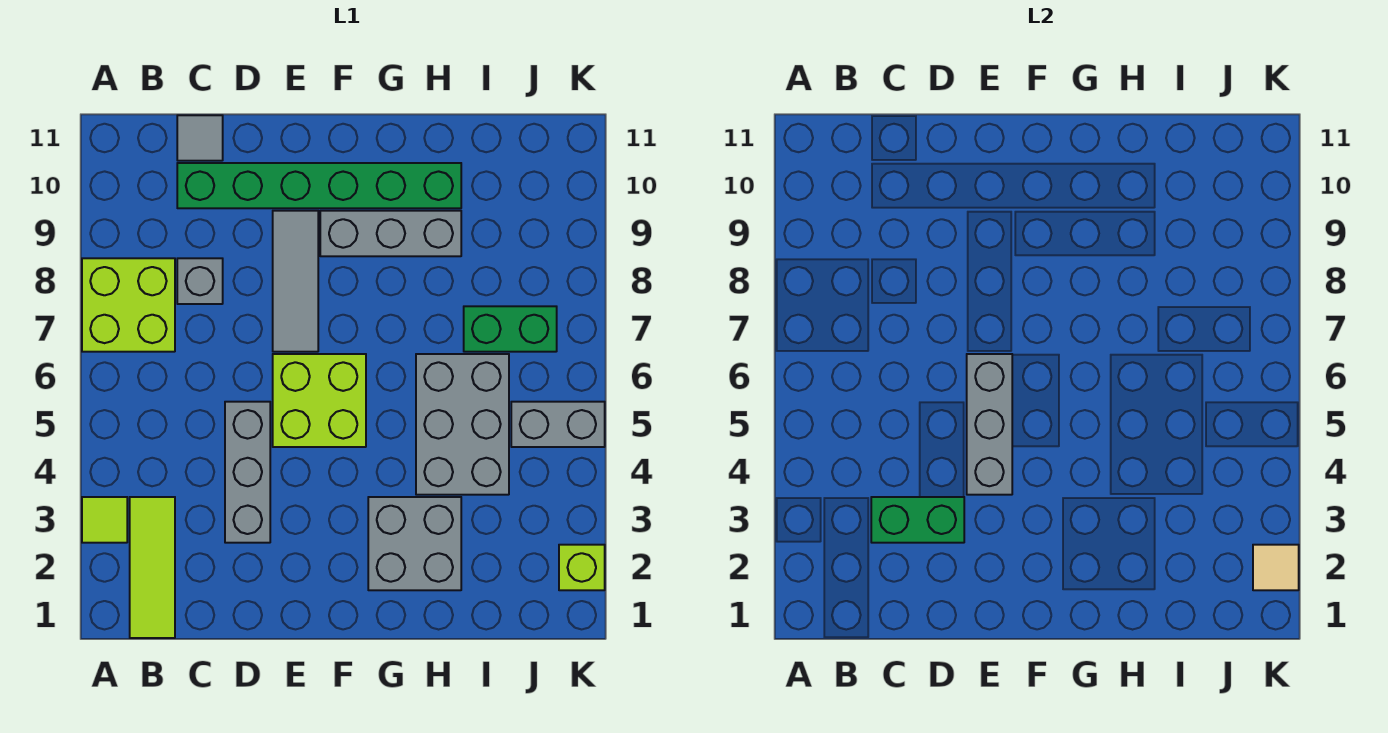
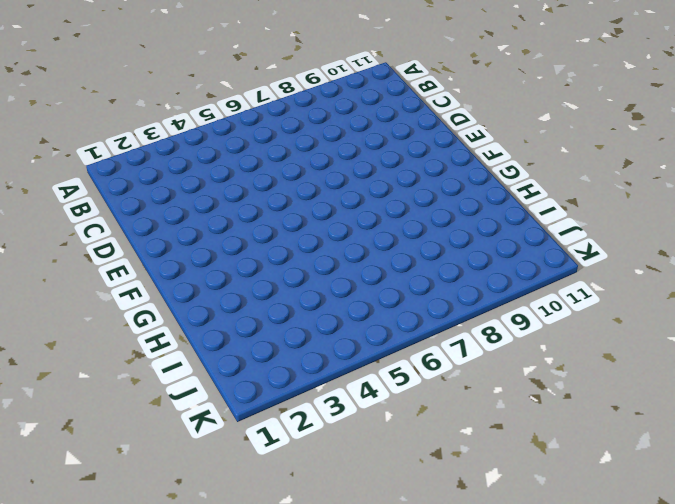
none -> lime tile A3 level 1
none -> lime brick A7:B8 level 1
none -> lime tile B1:B3 level 1

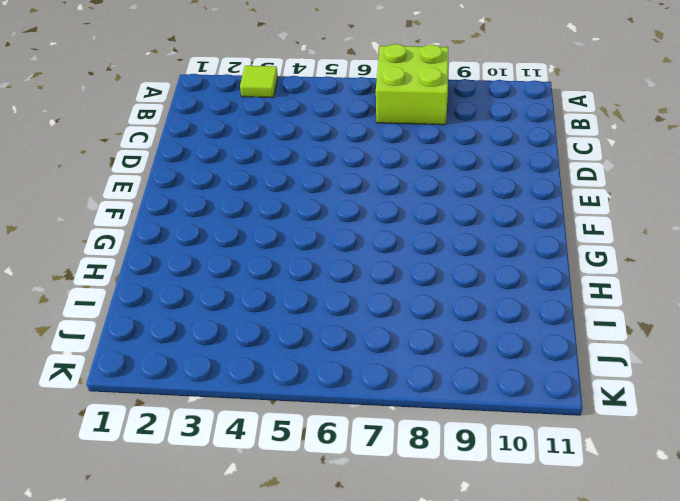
none -> lime tile B1:B3 level 1
none -> grey brick C8 level 1
none -> green brick C10:H10 level 1

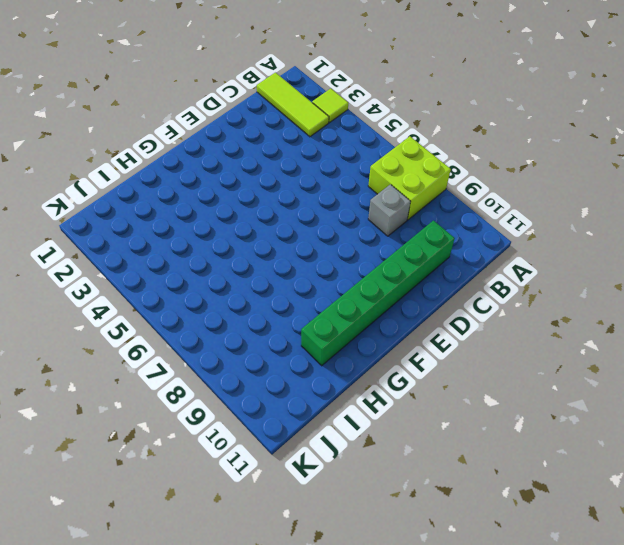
none -> grey tile C11 level 1
none -> grey brick D3:D5 level 1
none -> lime brick E5:F6 level 1

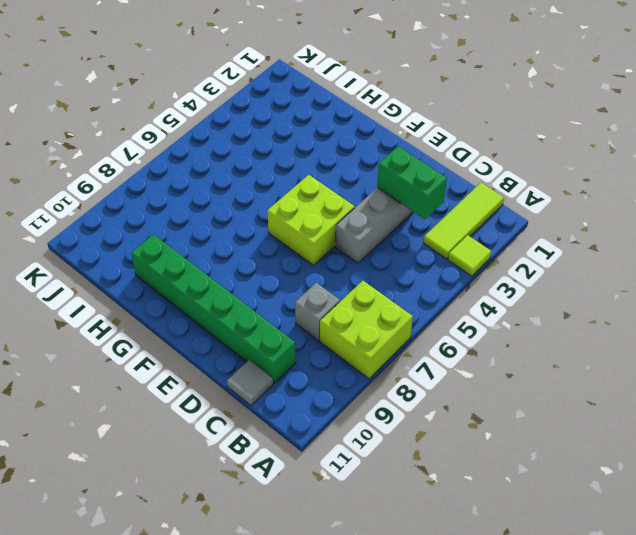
none -> grey tile E7:E9 level 1
none -> grey brick F9:H9 level 1
none -> grey brick G2:H3 level 1

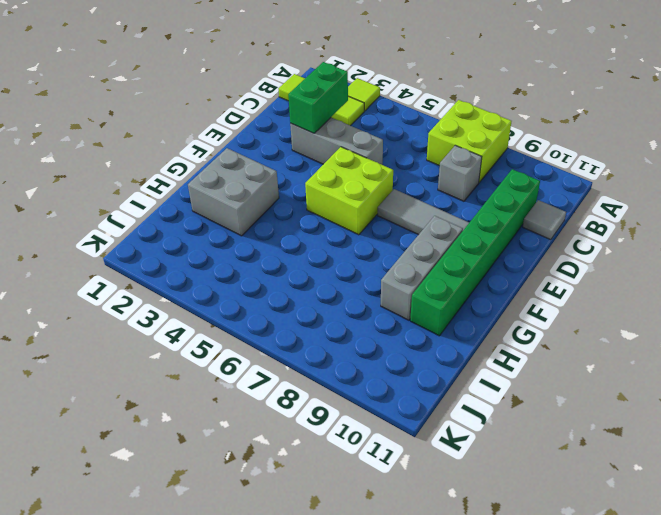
none -> grey brick H4:I6 level 1
none -> green brick I7:J7 level 1
none -> grey brick J5:K5 level 1

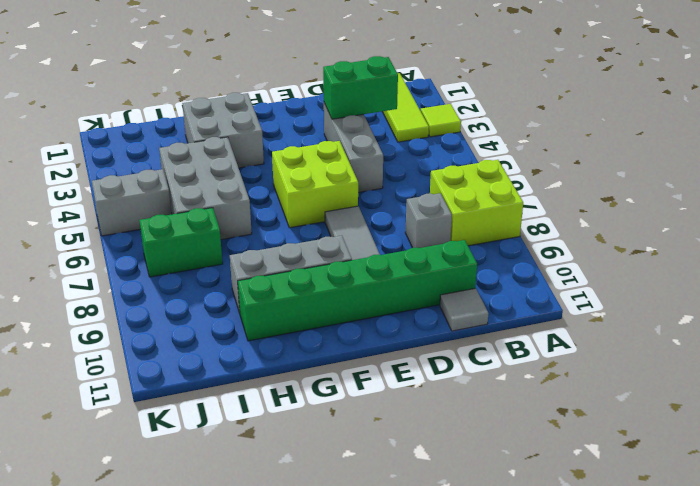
none -> lime brick K2 level 1
none -> grey brick E4:E6 level 2
none -> tan tile K2 level 2

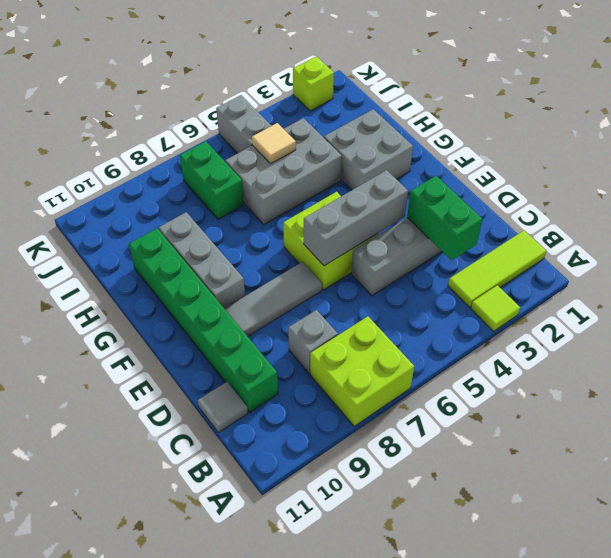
tan tile I5 level 2 -> tan tile K2 level 2

